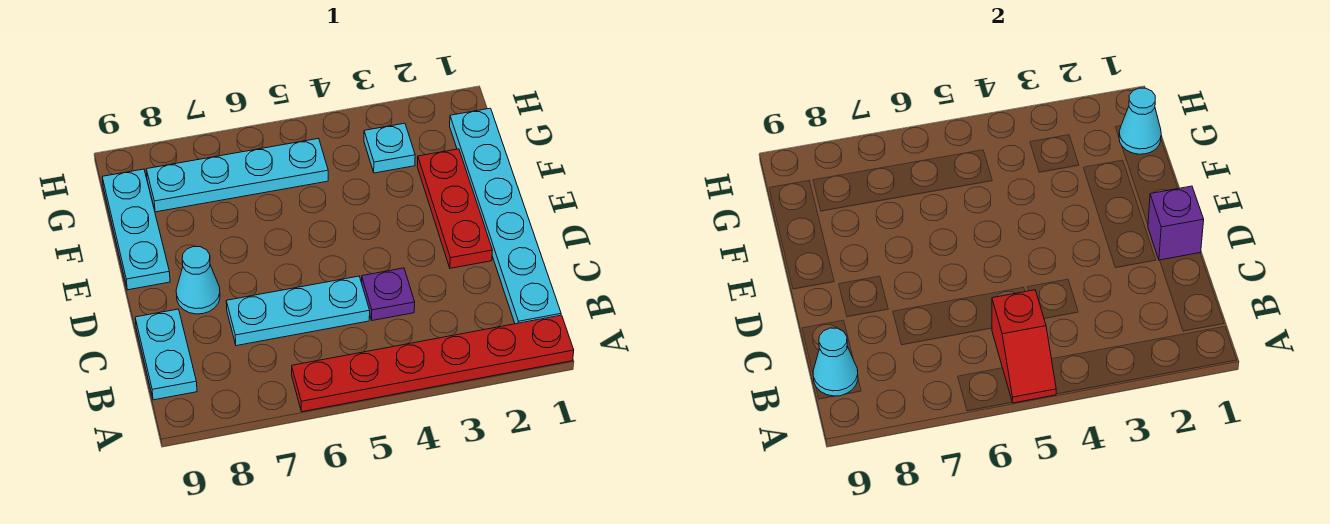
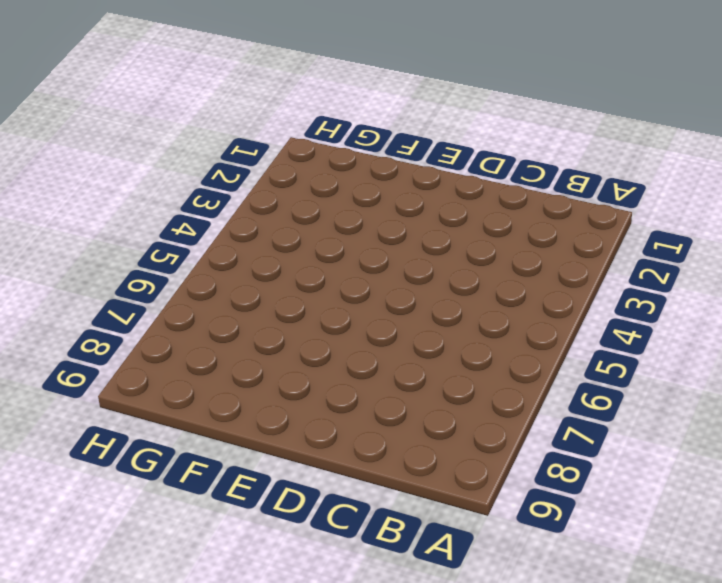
none -> red plate A1:A6 level 1
none -> cyan plate B1:G1 level 1
none -> cyan plate B9:C9 level 1

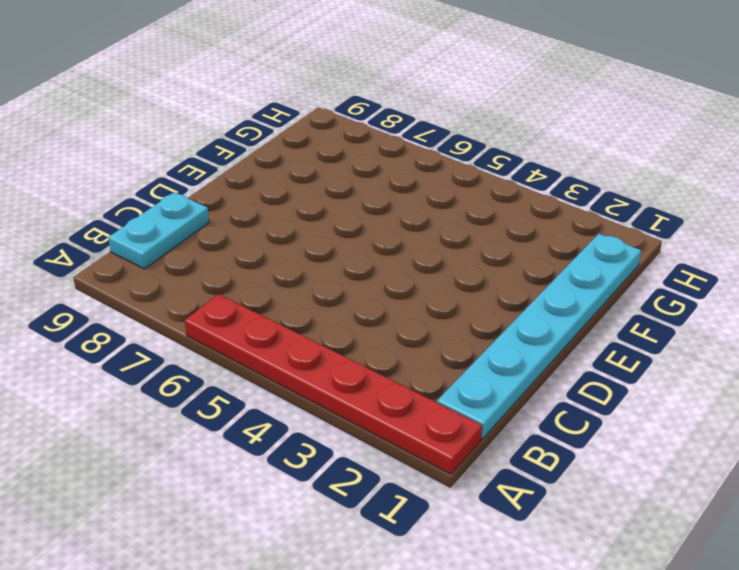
none -> purple plate C4 level 1
none -> cyan plate C5:C7 level 1
none -> red plate D2:F2 level 1

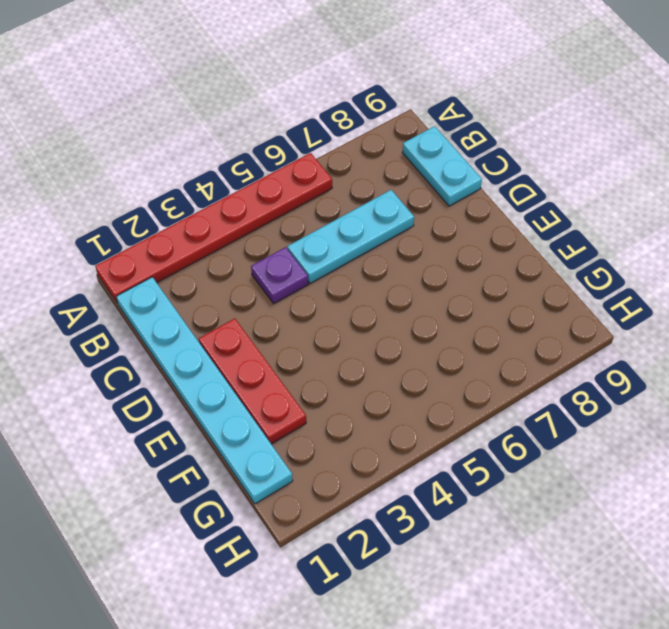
none -> cyan cone D8 level 1
none -> cyan plate E9:G9 level 1
none -> cyan plate G3 level 1

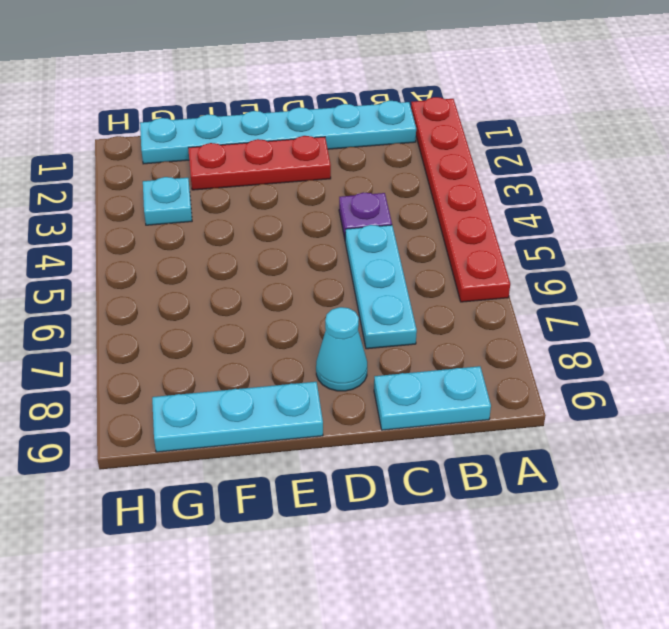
none -> cyan plate G5:G8 level 1
none -> red slope A5:B5 level 2 top B
none -> cyan cone B9 level 2

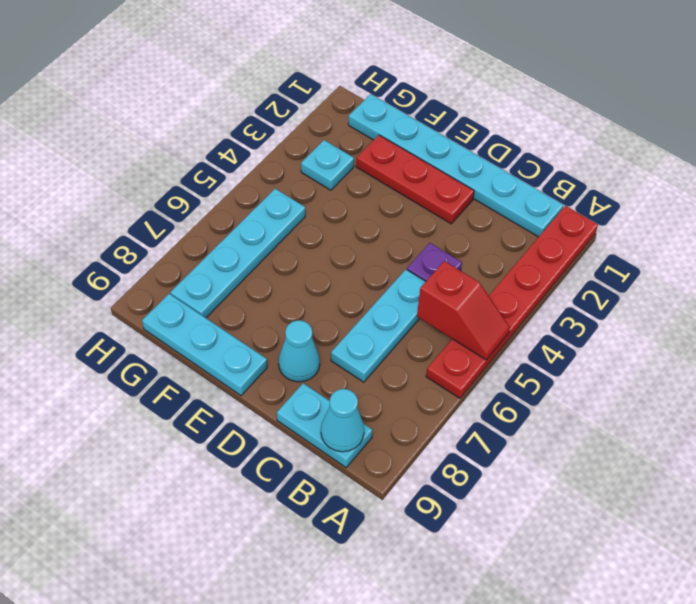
none -> purple brick D1 level 2
none -> cyan cone G1 level 2

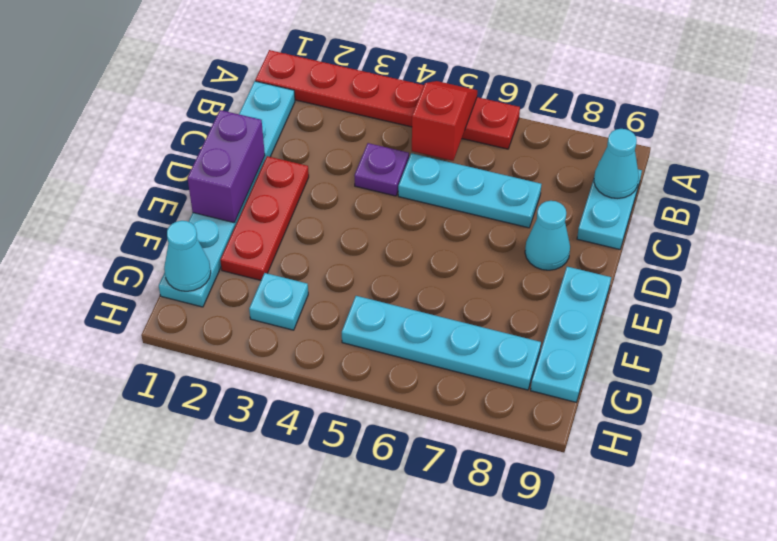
purple brick D1:E1 level 2 -> purple brick D1 level 2

